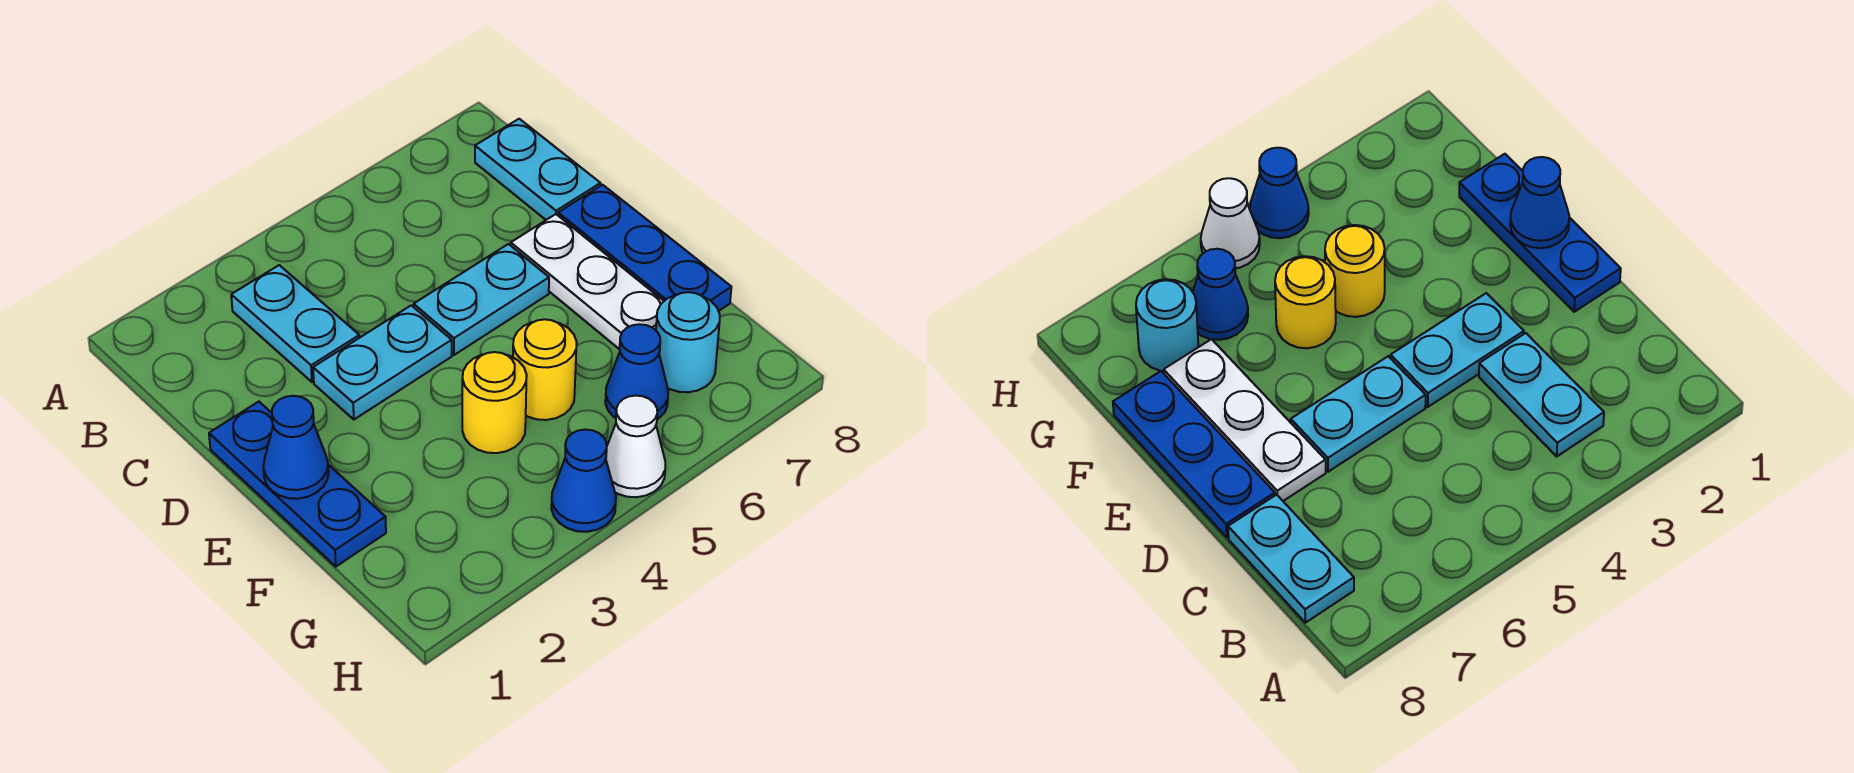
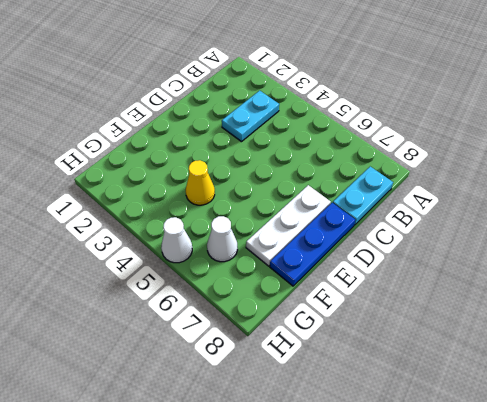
yellow cone F4 level 1 -> yellow round brick F4 level 1
white cone G6 level 1 -> blue cone G6 level 1
none -> blue plate D1:F1 level 1
none -> cyan plate D3:D4 level 1
none -> cyan plate D5:D6 level 1

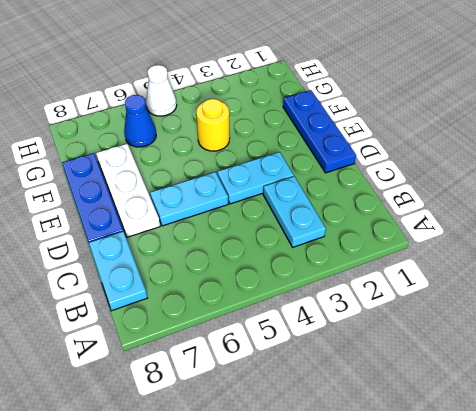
none -> yellow round brick F5 level 1
none -> cyan round brick G7 level 1
none -> blue cone H4 level 1

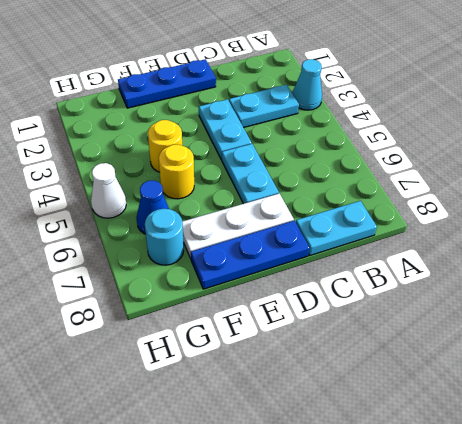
cyan cone A3 level 1 -> none
none -> blue cone H4 level 1
none -> blue cone E1 level 2

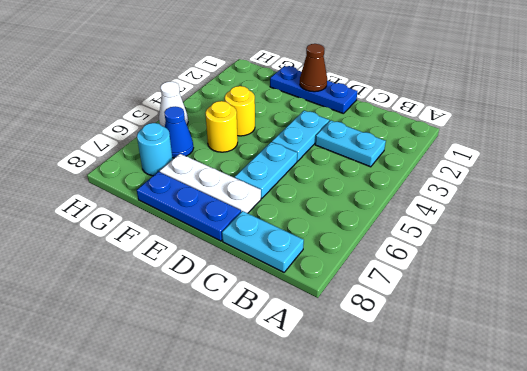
brown cone E1 level 2 -> blue cone E1 level 2
none -> blue cone H4 level 1

